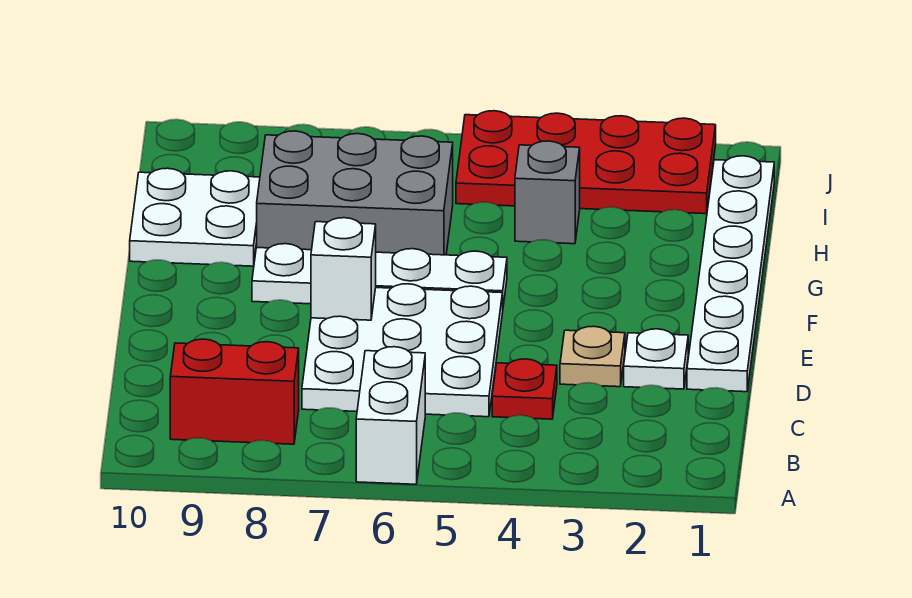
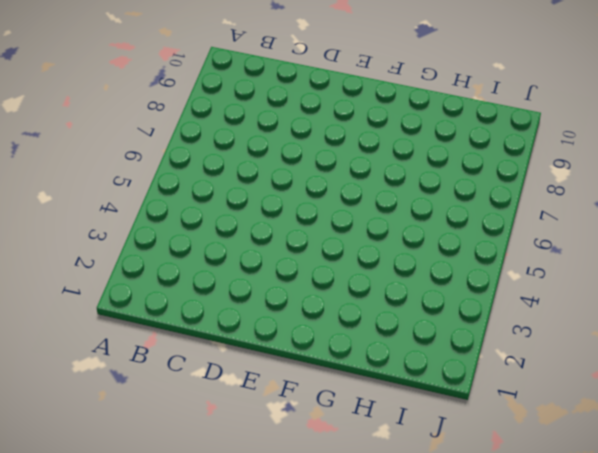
none -> white brick A6:B6 level 1
none -> red brick B8:B9 level 1
none -> red plate C4 level 1

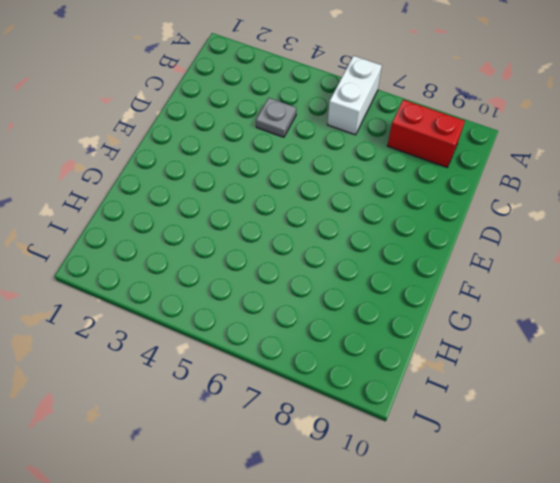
grey plate C4 level 1 -> red plate C4 level 1
none -> white plate C5:E7 level 1
none -> white plate D1:I1 level 1
none -> white plate D2 level 1

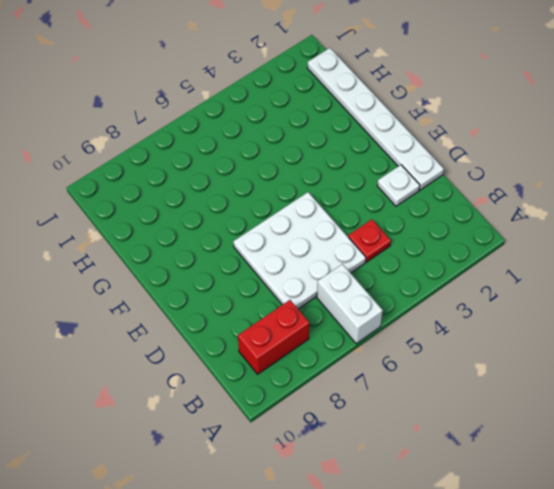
none -> tan plate D3 level 1
none -> white plate F5:F8 level 1
none -> grey brick G6:H8 level 1

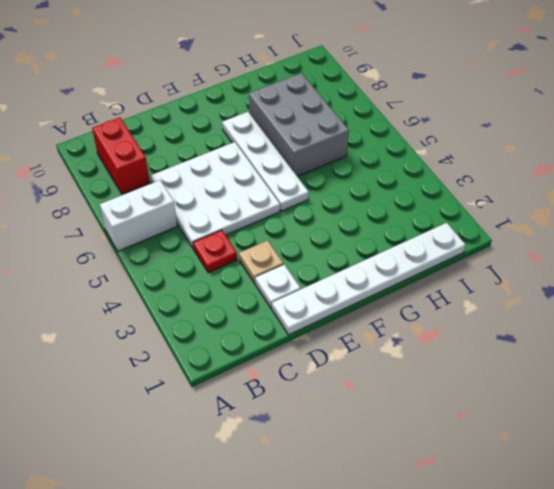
none -> white plate G9:H10 level 1
none -> grey brick H4 level 1
none -> red plate I2:J5 level 1

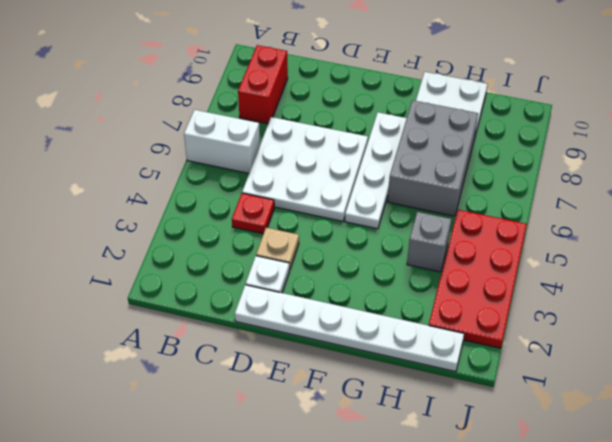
none -> white brick E7 level 2

